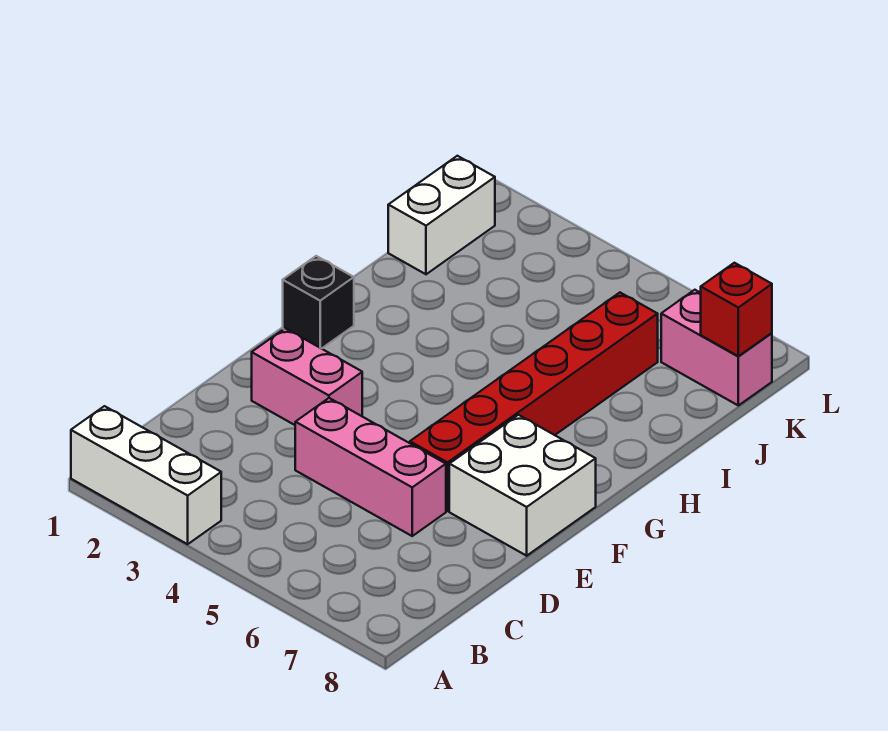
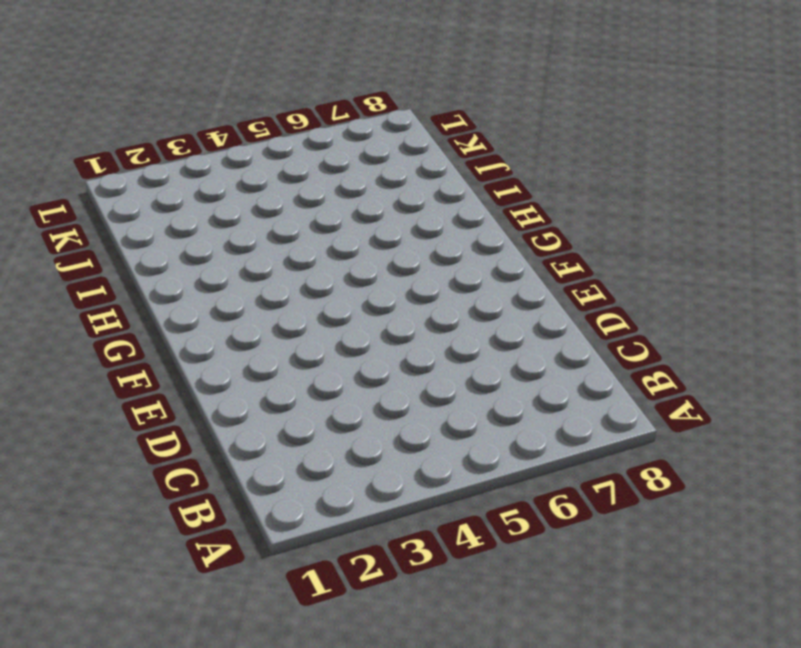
none -> white brick A1:A3 level 1
none -> pink brick D4:D6 level 1

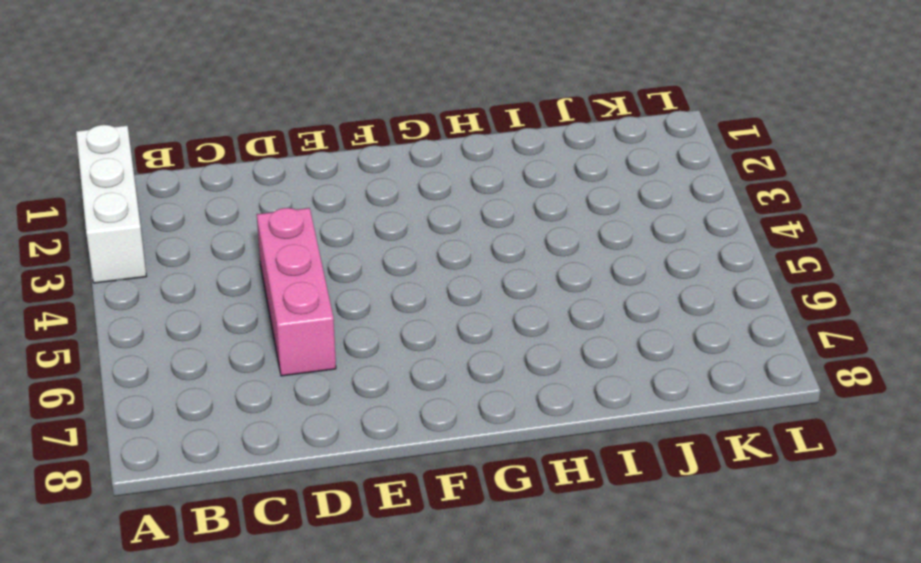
none -> pink brick E2:E3 level 1
none -> red brick E6:J6 level 1

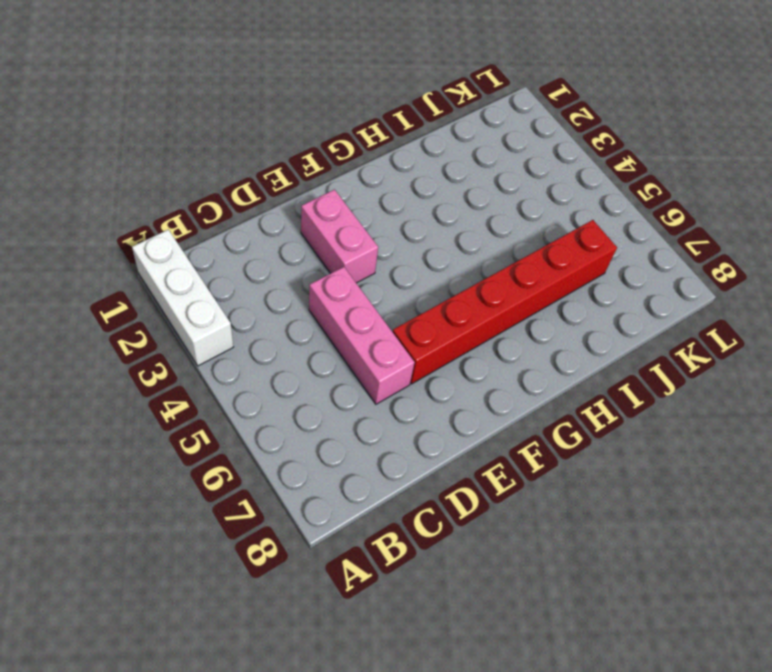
none -> white brick E7:F8 level 1
none -> black brick G1 level 1

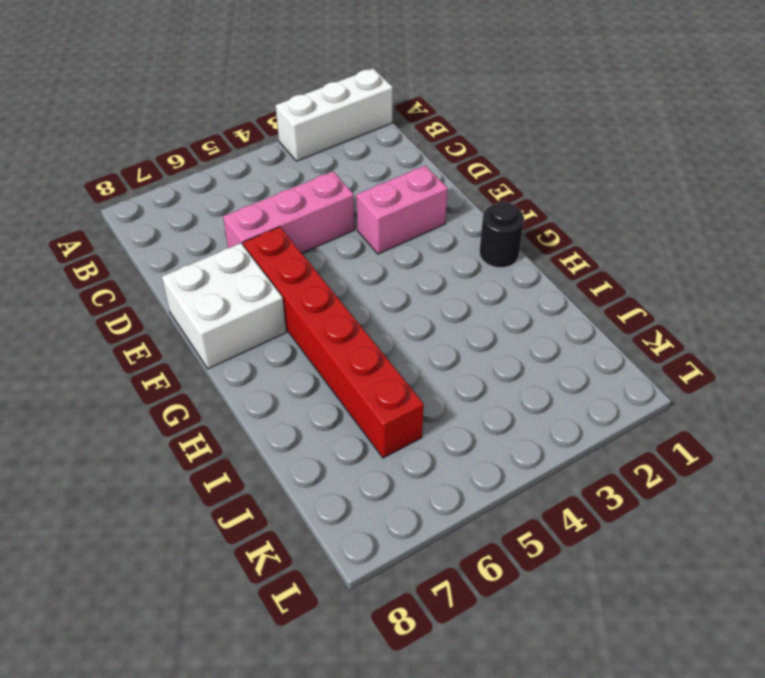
black round brick G1 level 1 -> black brick G1 level 1
none -> white brick J1:K1 level 1
none -> pink brick K7:K8 level 1

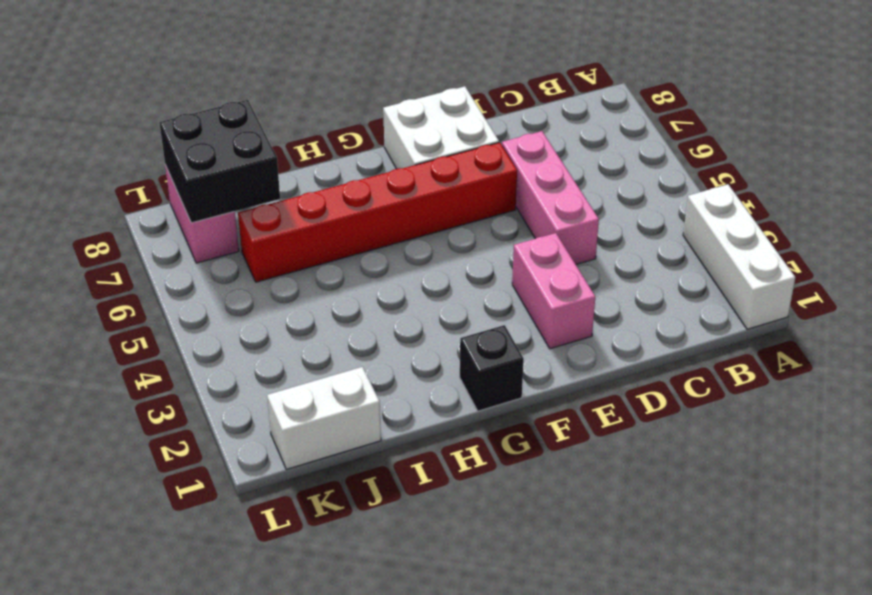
black brick J7:K8 level 2 -> red brick K8 level 2

